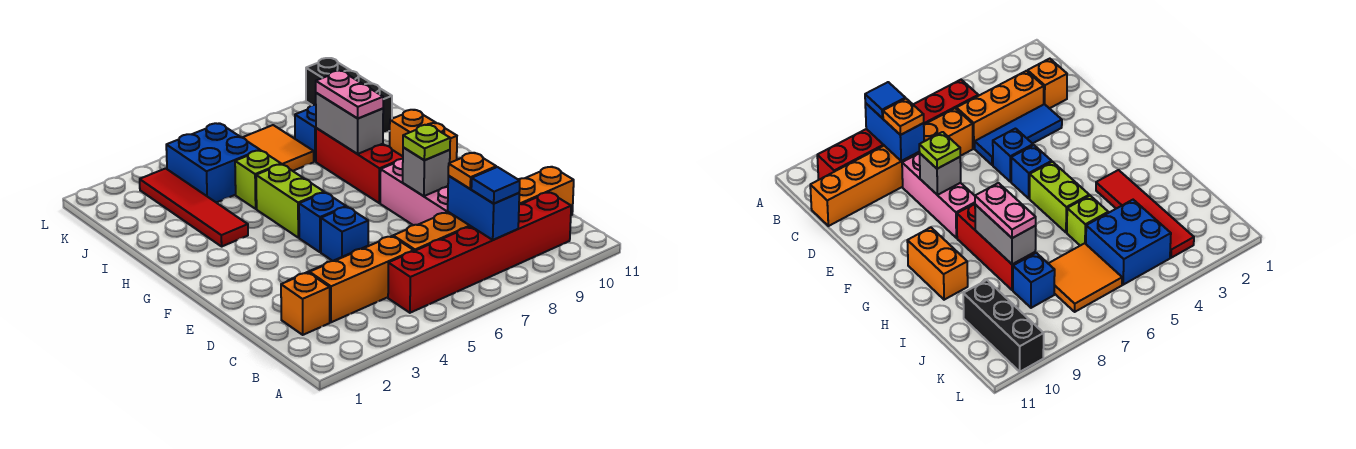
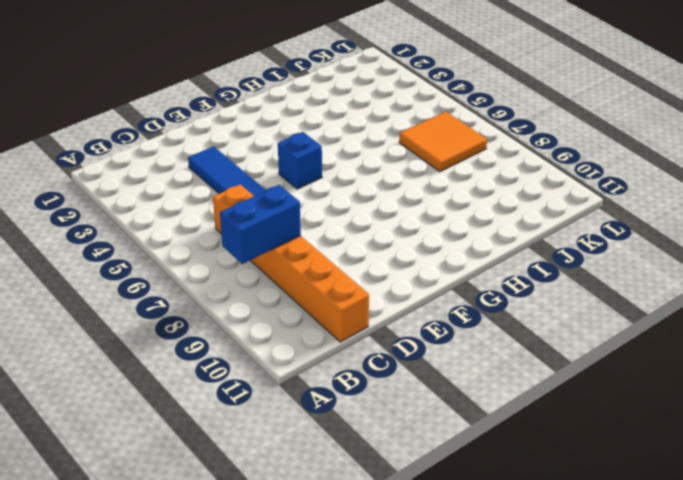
none -> red brick B5:B10 level 1
none -> orange brick C2 level 1
none -> orange brick C3:C5 level 1

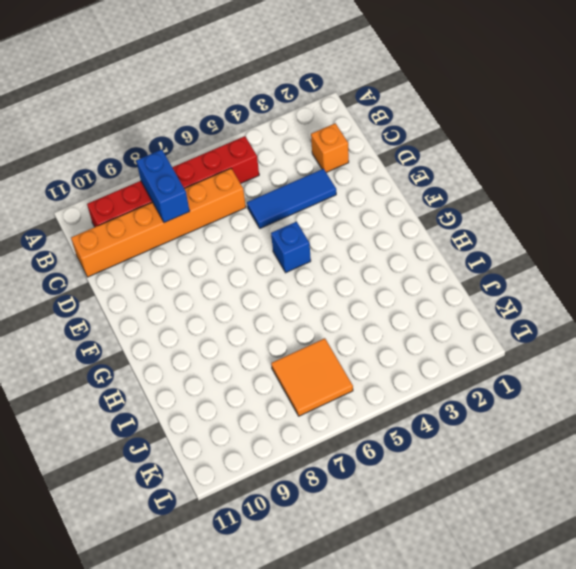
none -> orange brick C3:C5 level 1
none -> pink brick D8:F8 level 1
none -> blue brick E5 level 1

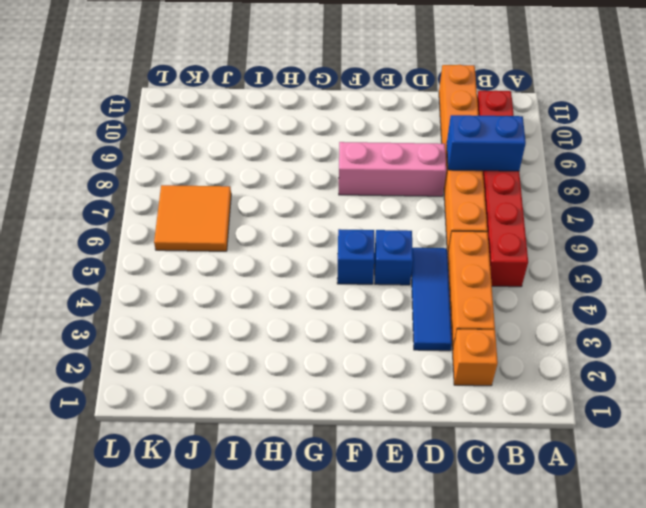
none -> lime brick G5:H5 level 1
none -> red brick G8:I8 level 1
none -> orange brick G10:H10 level 1

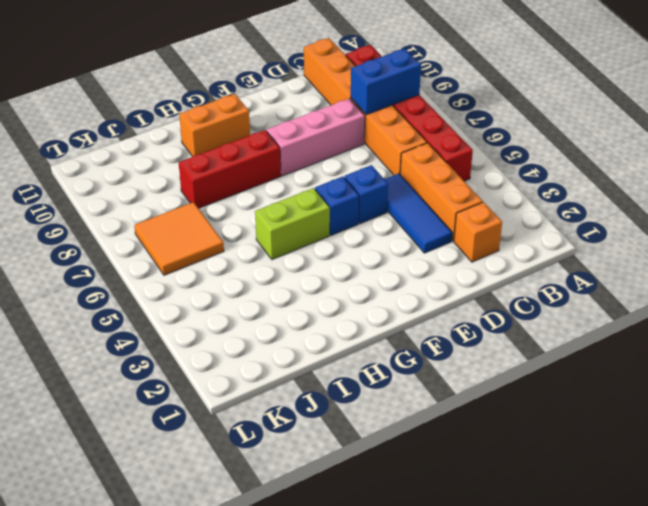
none -> red tile H3:K3 level 1
none -> lime brick I5 level 1
none -> blue brick J4:K5 level 1

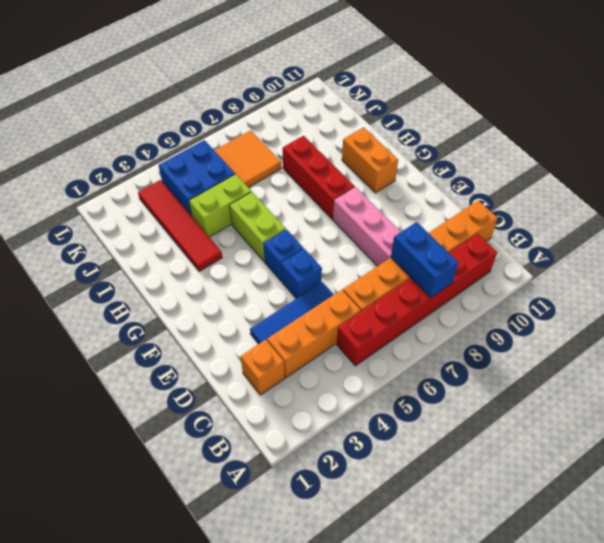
lime brick I4:I5 level 1 -> lime brick I5 level 1
none -> blue brick J8 level 1
none -> black brick J10:L10 level 1
none -> grey brick E8 level 2

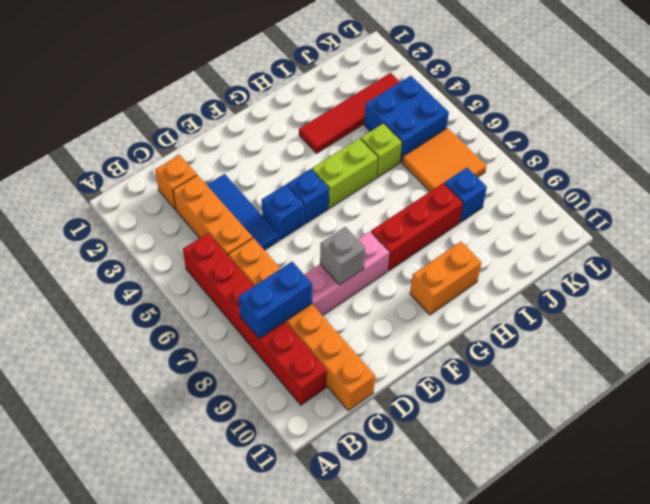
none -> black brick J10:L10 level 1
none -> grey brick H8:I8 level 2
none -> blue tile B8 level 3

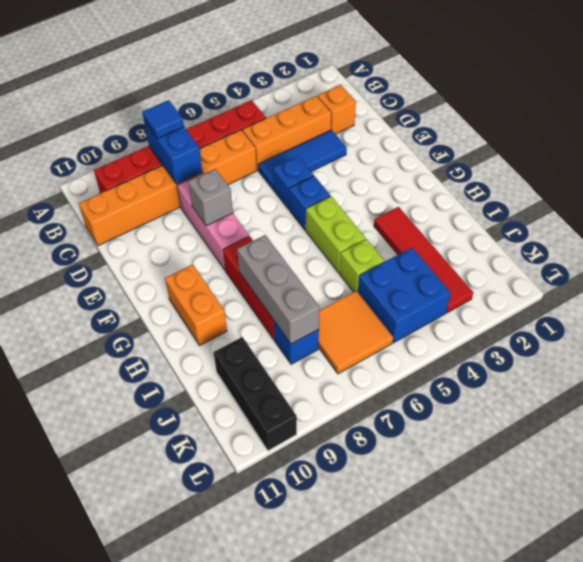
grey brick H8:J8 level 2 -> grey brick H8:I8 level 2
none -> orange plate C8 level 3
none -> lime plate E8 level 3
none -> pink plate H8:I8 level 3

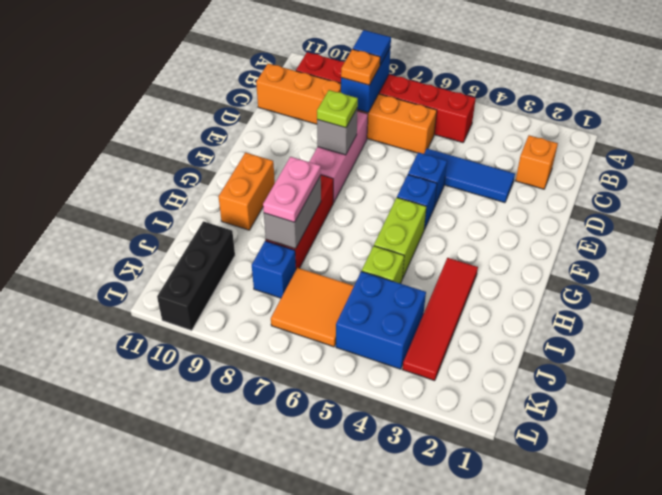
none -> orange brick C3:C5 level 1

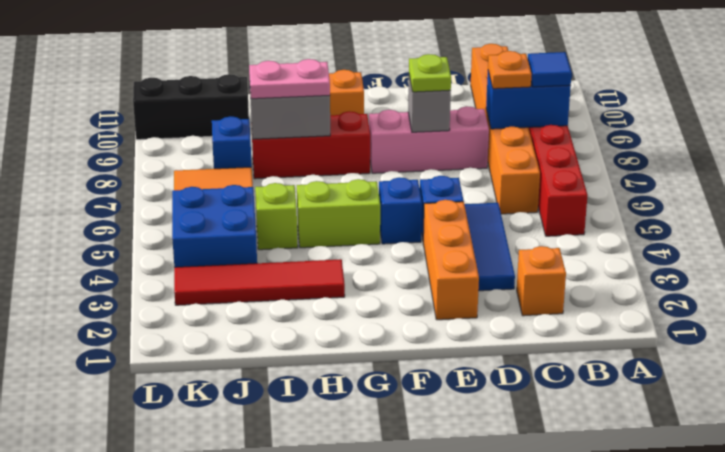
orange brick E2:E4 level 1 -> orange brick C3:C5 level 1

